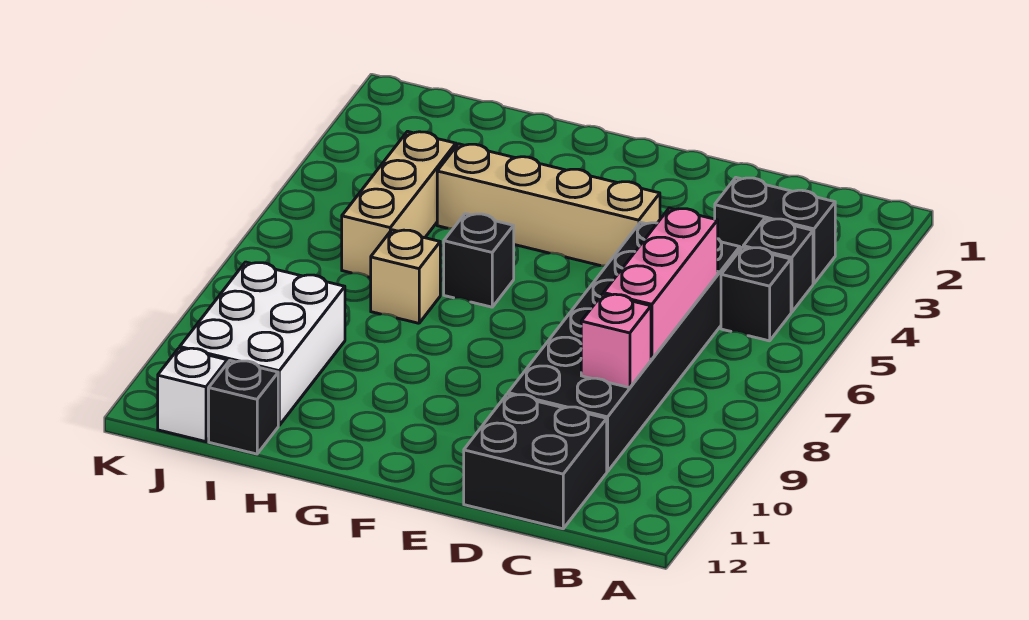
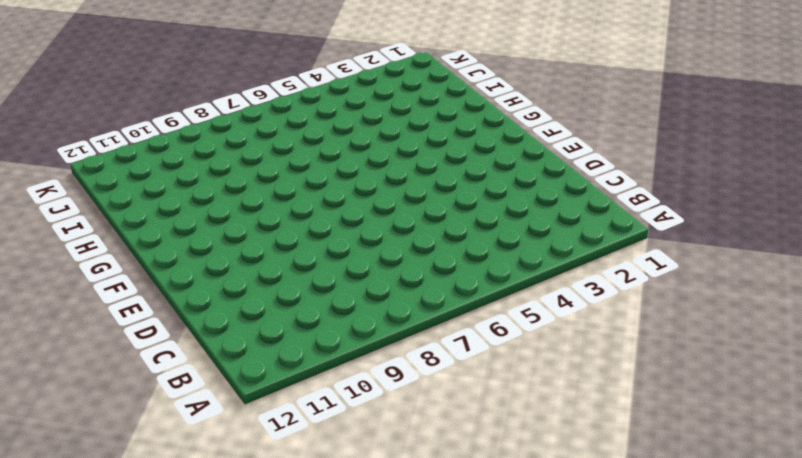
none -> black brick B3:C3 level 1
none -> black brick B4 level 1
none -> black brick B5 level 1

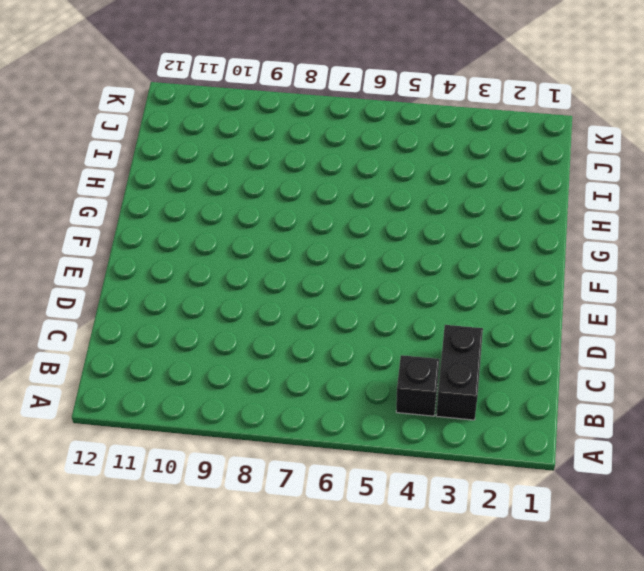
none -> black brick B5 level 1
none -> black brick C5:D10 level 1
none -> black brick C11:D12 level 1

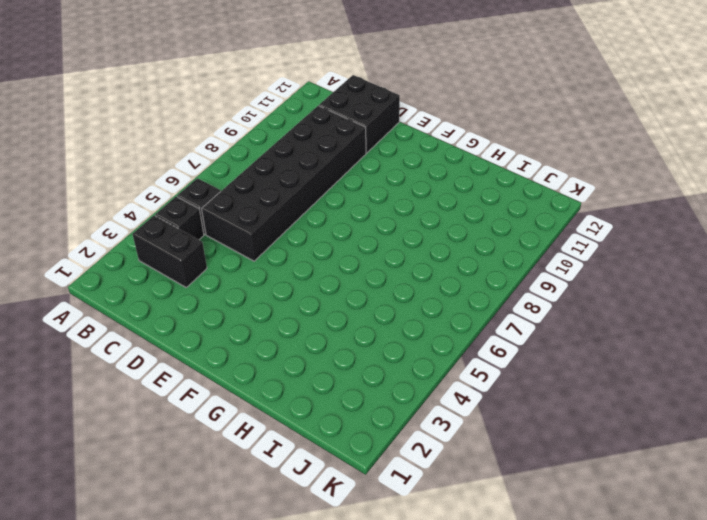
none -> tan brick E4:H4 level 1
none -> black brick G6 level 1
none -> tan brick H7 level 1

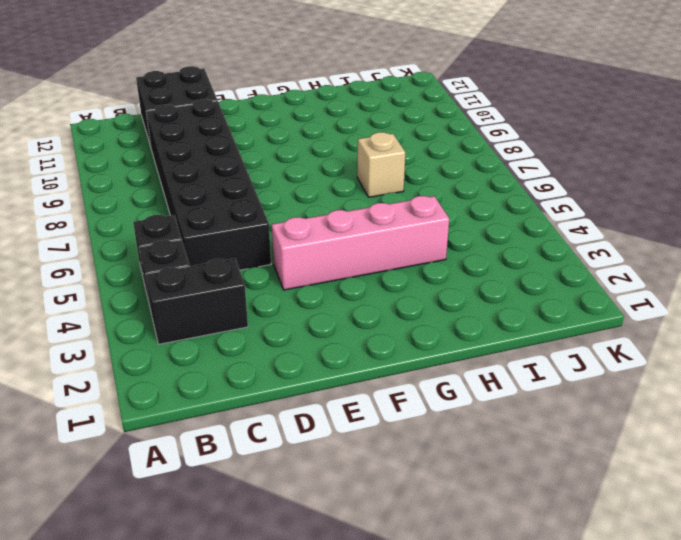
pink brick E4:H4 level 1 -> tan brick E4:H4 level 1
none -> black brick G6 level 1
none -> tan brick I4:I6 level 1
none -> white brick I9:J11 level 1

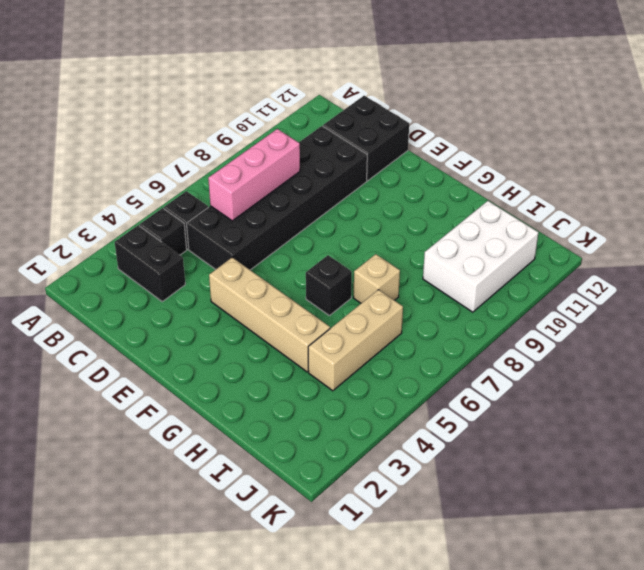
none -> black brick I12 level 1
none -> white brick J12 level 1
none -> pink brick C9 level 2

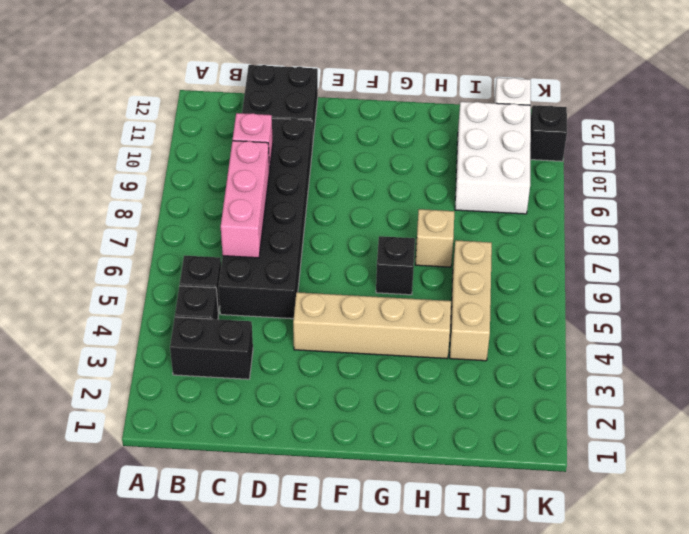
black brick K11 level 1 -> black brick I12 level 1

